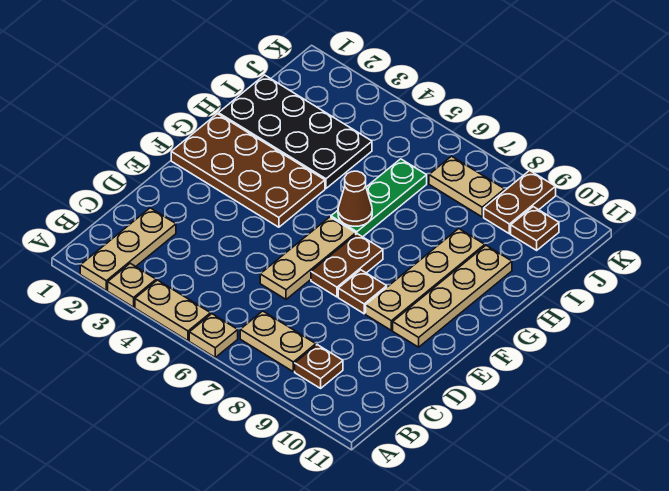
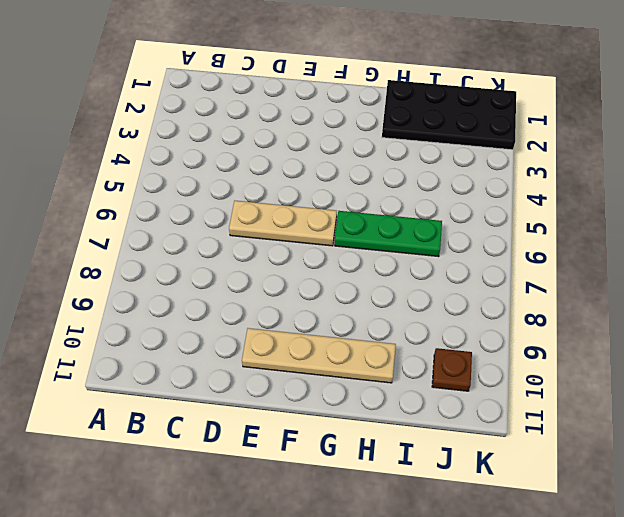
black plate H1:K2 level 1 -> black plate H1:I4 level 1
none -> tan plate A2:C2 level 1
none -> tan plate A3 level 1
none -> tan plate A4:A5 level 1

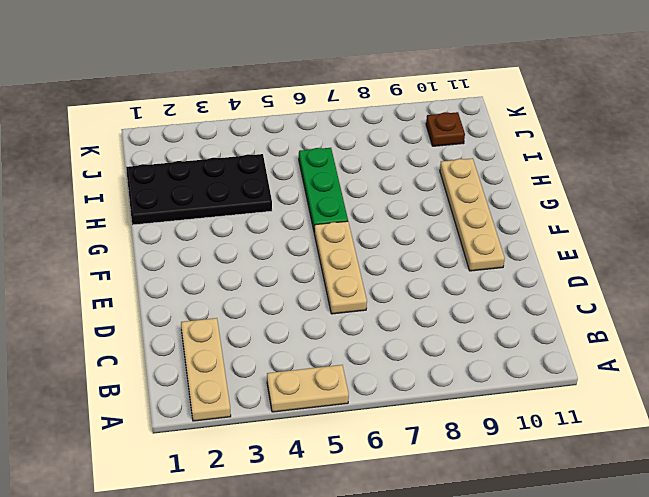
none -> tan plate A3 level 1
none -> tan plate A6 level 1
none -> tan plate B7:B8 level 1

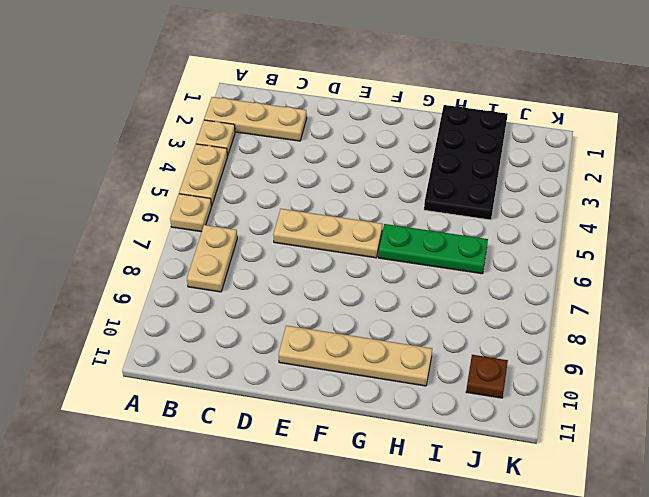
none -> brown plate B9 level 1
none -> brown plate E7:F7 level 1
none -> brown plate E8 level 1

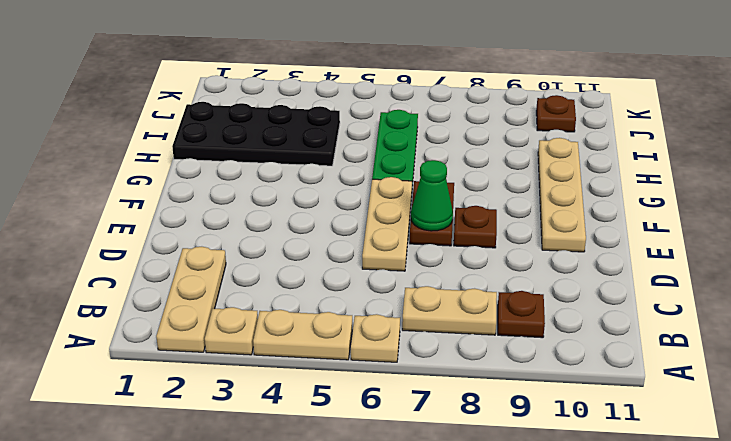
green cone E7 level 2 -> none
none -> tan plate E9:H9 level 1
none -> brown plate F1:G4 level 1
none -> tan plate J7:J8 level 1

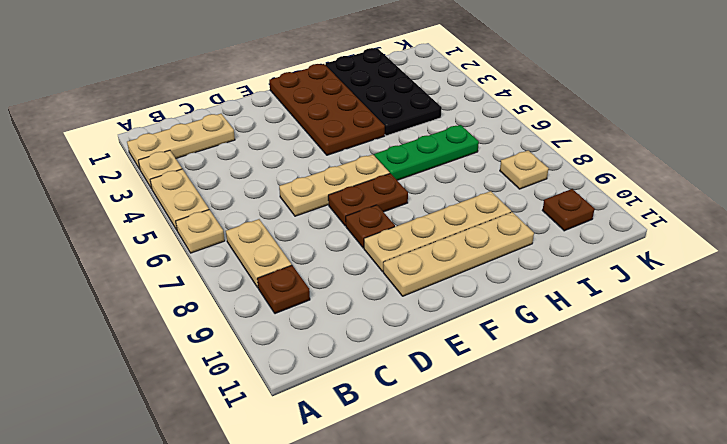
tan plate J8 level 1 -> tan plate J7:J8 level 1
none -> brown plate J9:K9 level 1
none -> brown cone G6 level 2

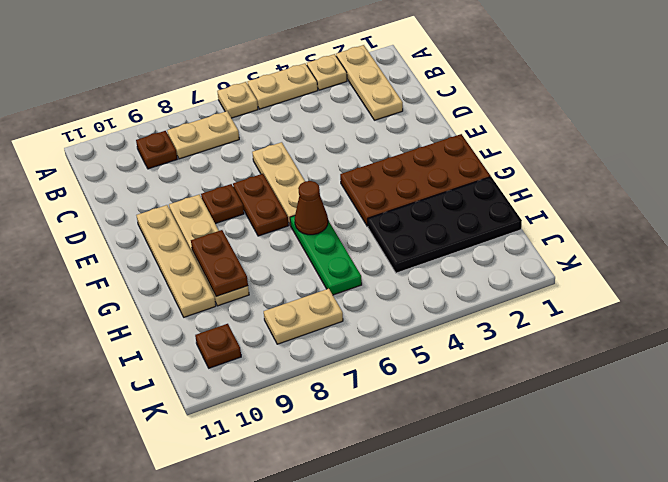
brown plate G9:H9 level 2 -> brown plate J9:K9 level 1

